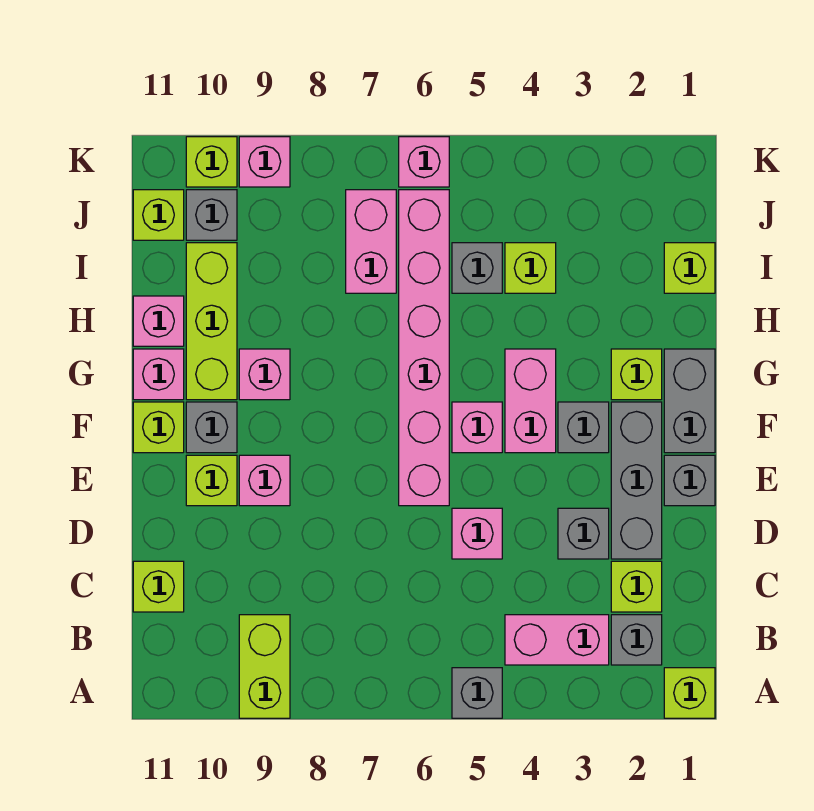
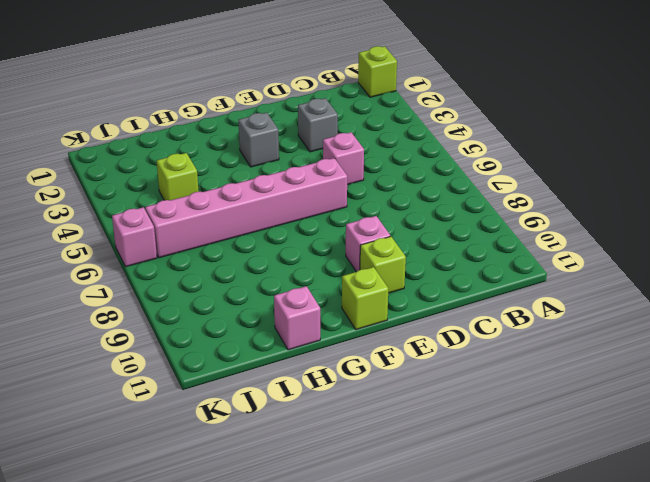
none -> grey brick A5 level 1
none -> lime brick A9:B9 level 1
none -> grey brick B2 level 1
none -> pink brick B3:B4 level 1

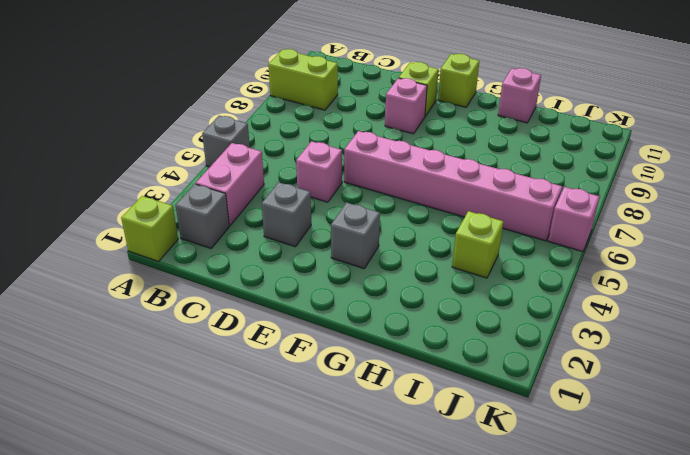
none -> lime brick C2 level 1
none -> lime brick C11 level 1
none -> grey brick D2:F2 level 1
none -> grey brick E1 level 1

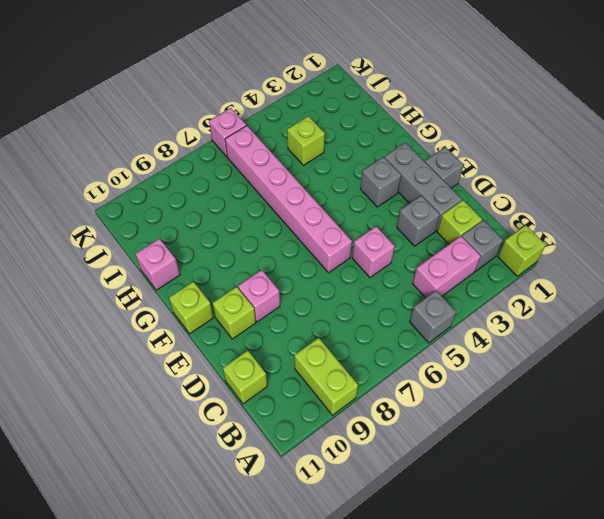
none -> grey brick F1:G1 level 1
none -> pink brick F4:G4 level 1
none -> pink brick F5 level 1
none -> grey brick F10 level 1

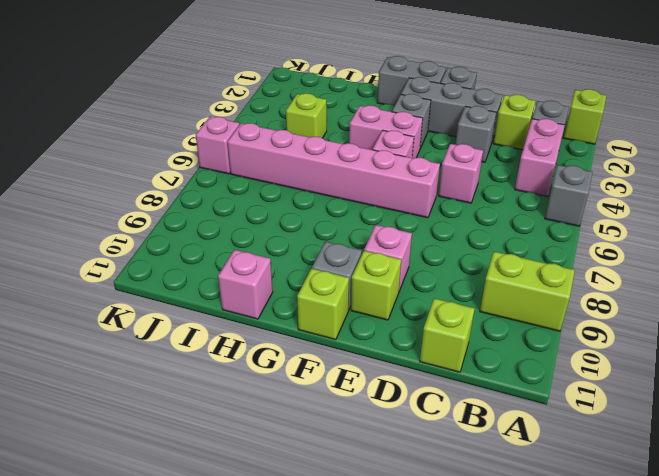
none -> lime brick G2 level 1
none -> pink brick G9 level 1
none -> lime brick G10:I10 level 1
none -> pink brick G11 level 1

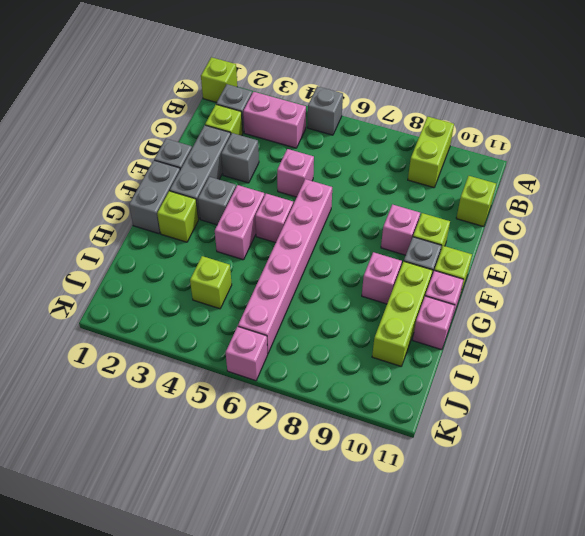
none -> lime brick I1 level 1
none -> grey brick I5 level 1
none -> pink brick I7:J7 level 1
none -> grey brick J10 level 1

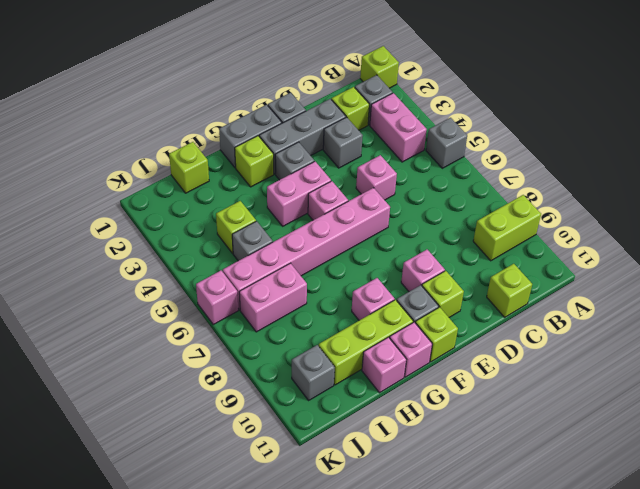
none -> lime brick J11 level 1
none -> pink brick K9 level 1
none -> lime brick K10 level 1

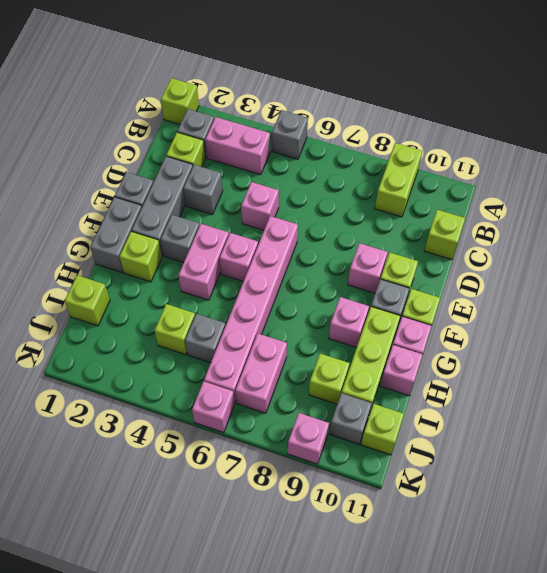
lime brick I9 level 1 -> lime brick K10 level 1

